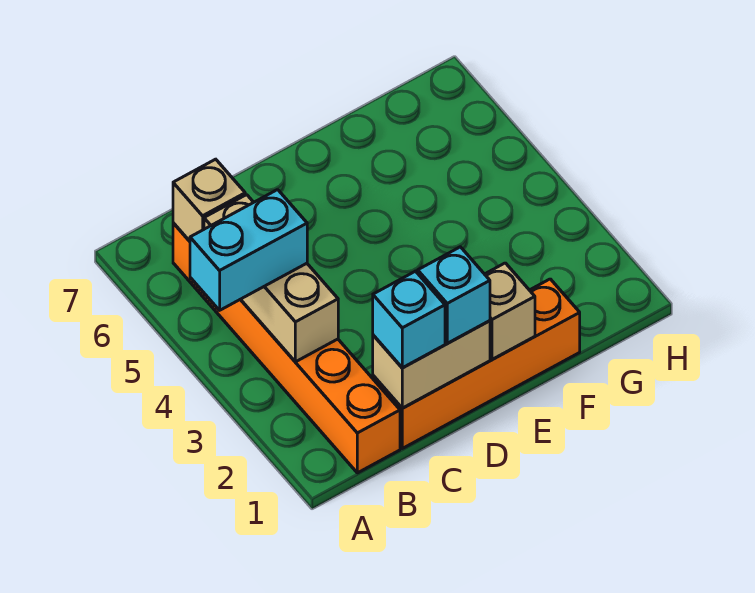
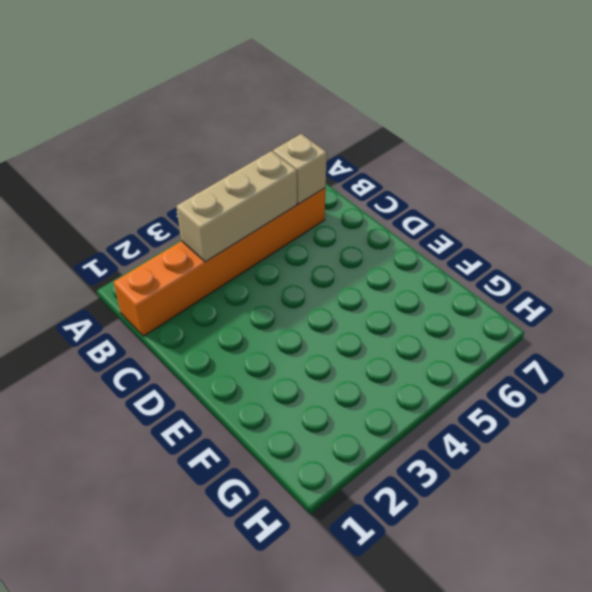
none -> orange brick C1:F1 level 1
none -> tan brick C1:D1 level 2

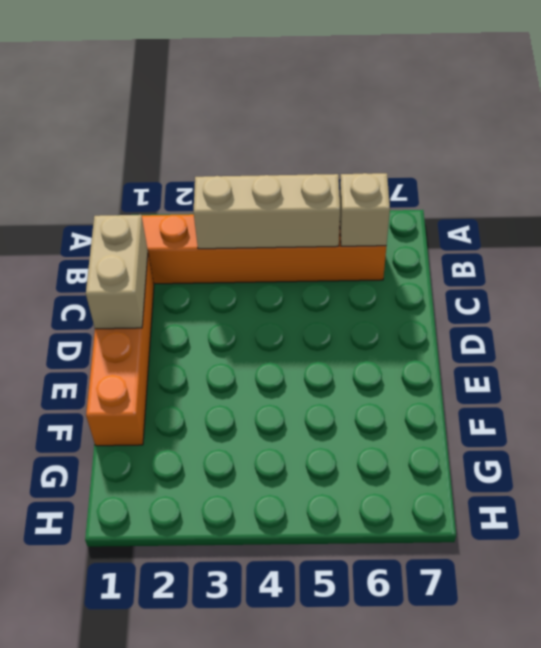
none -> tan brick E1 level 2
none -> cyan brick A4:B4 level 3

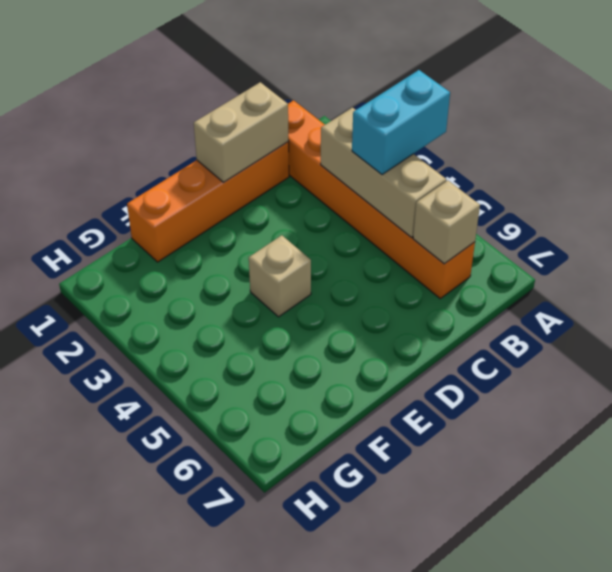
tan brick E4 level 1 -> tan brick E1 level 2
none -> cyan brick C1 level 3
none -> cyan brick D1 level 3

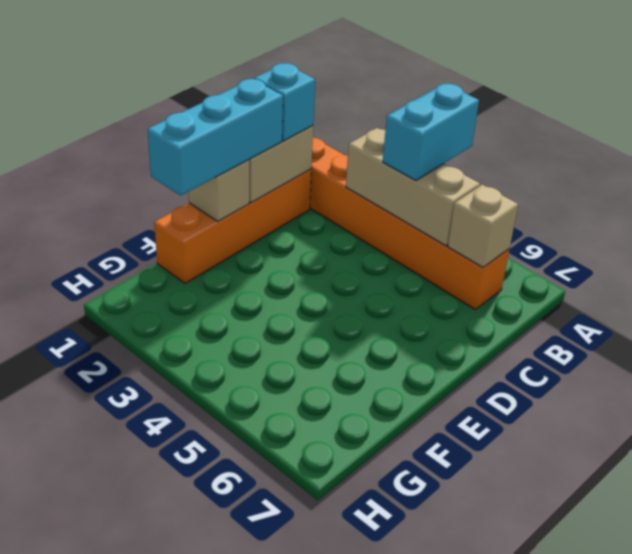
cyan brick D1:F1 level 3 -> cyan brick D1 level 3

